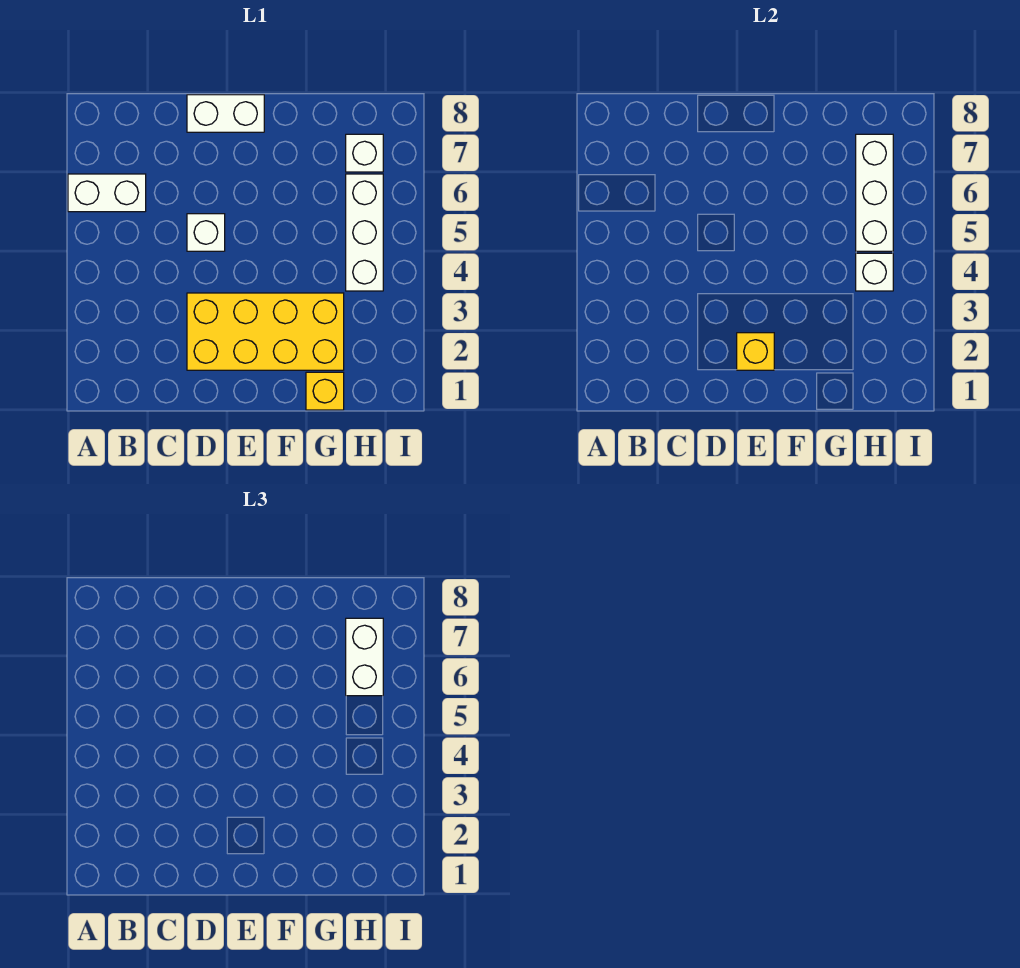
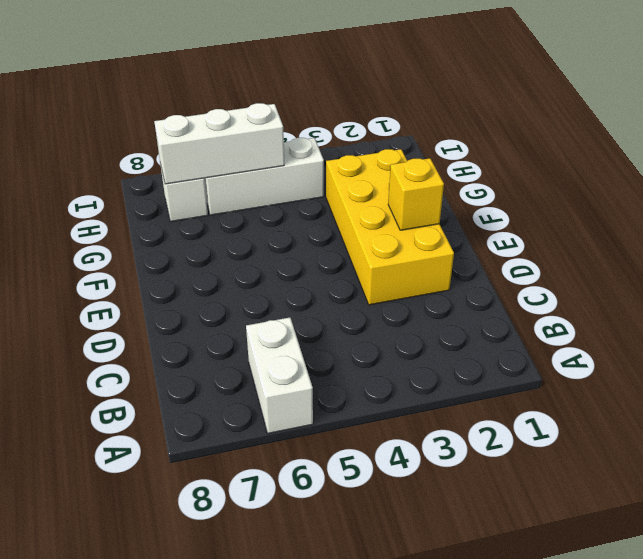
none -> white brick D5 level 1
none -> white brick D8:E8 level 1

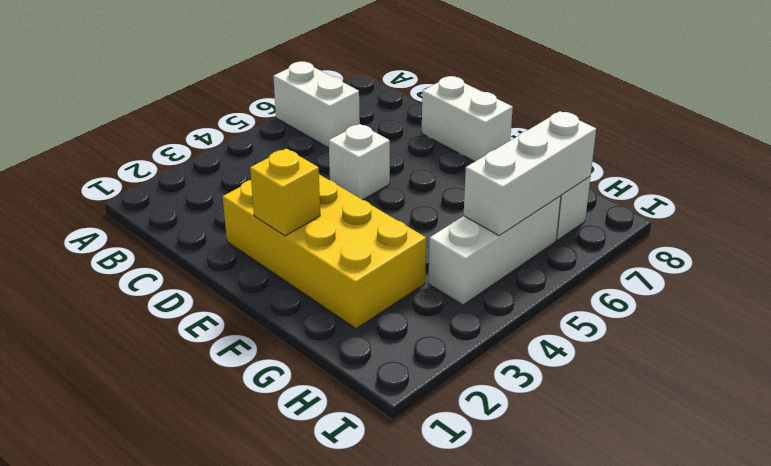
none -> yellow brick G1 level 1
none -> white brick H4 level 2

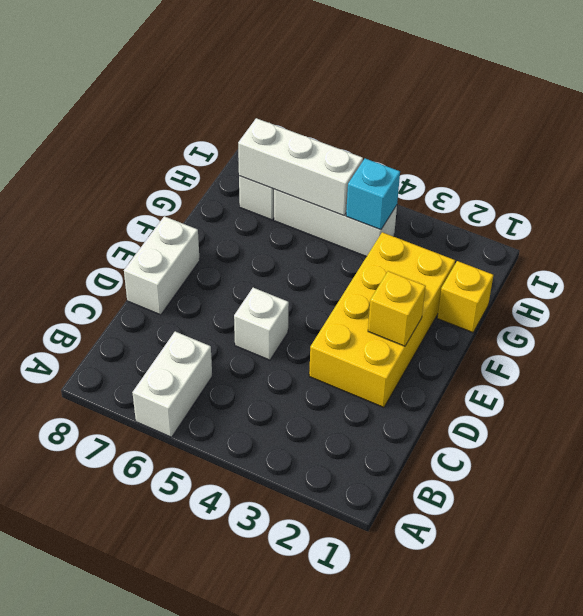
cyan brick H4 level 2 -> white brick H4 level 2
none -> white brick H6:H7 level 3

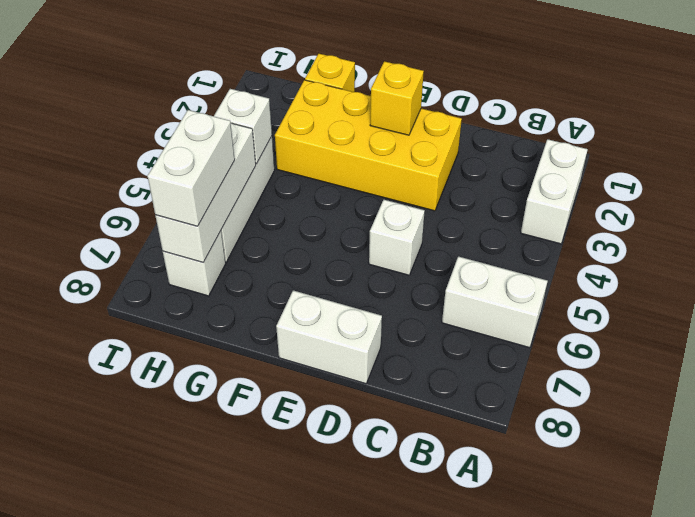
white brick A2:A3 level 1 -> none

